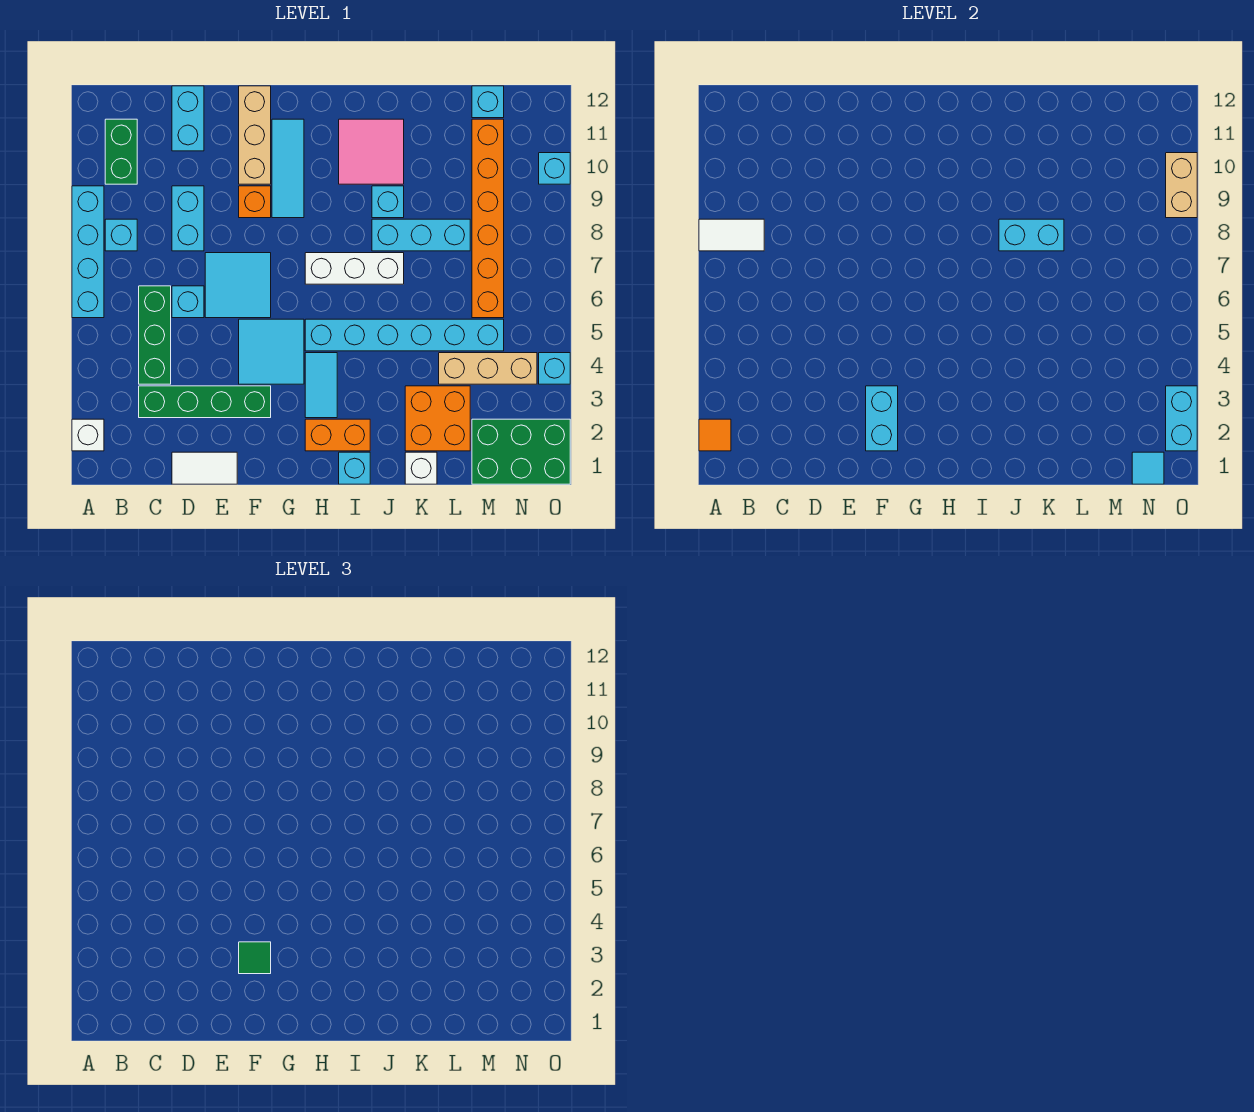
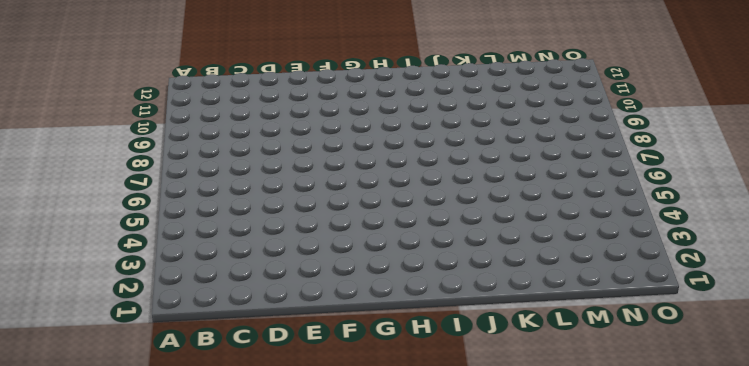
none -> white brick A2 level 1
none -> cyan brick A6:A9 level 1
none -> cyan brick B8 level 1
none -> green brick B10:B11 level 1

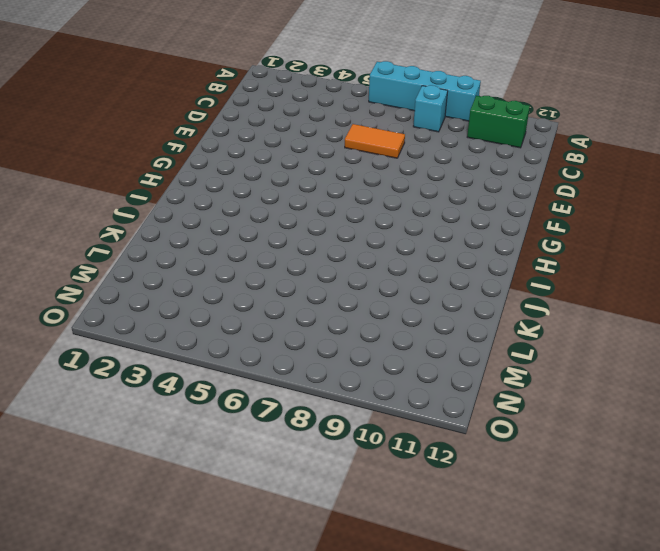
orange tile D6:D7 level 1 -> cyan brick D6 level 1
none -> white brick A2 level 1
none -> green brick C3:F3 level 1
none -> green brick C4:C6 level 1
none -> white tile D1:E1 level 1

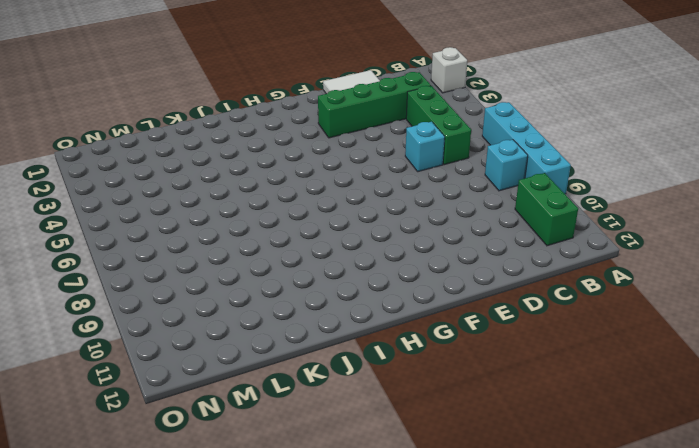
none -> cyan brick D8:D9 level 1
none -> cyan brick D11:D12 level 1
none -> cyan tile E6:F7 level 1
none -> cyan tile F4:G5 level 1

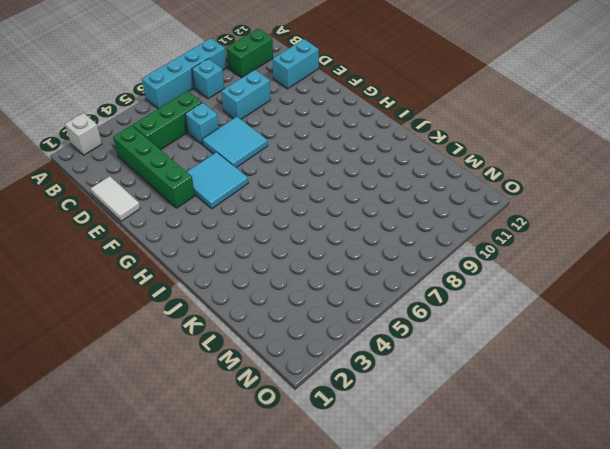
none -> orange brick F9 level 1
none -> tan brick F10:F12 level 1
none -> cyan tile G9:G11 level 1
none -> orange brick H2:I2 level 1

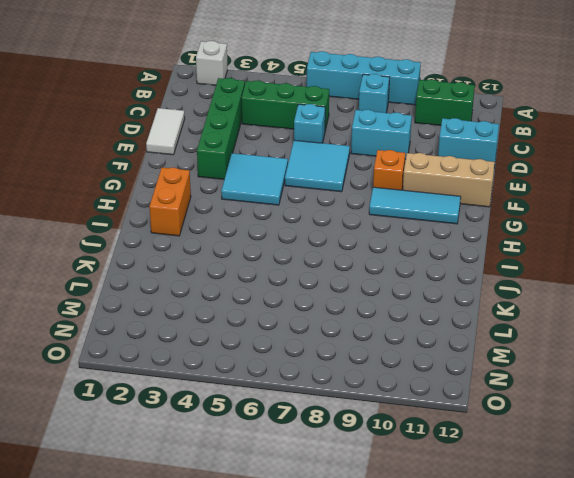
none -> cyan tile H3:H4 level 1
none -> cyan brick H5:M5 level 1
none -> white brick H7:J7 level 1
none -> cyan brick I1 level 1

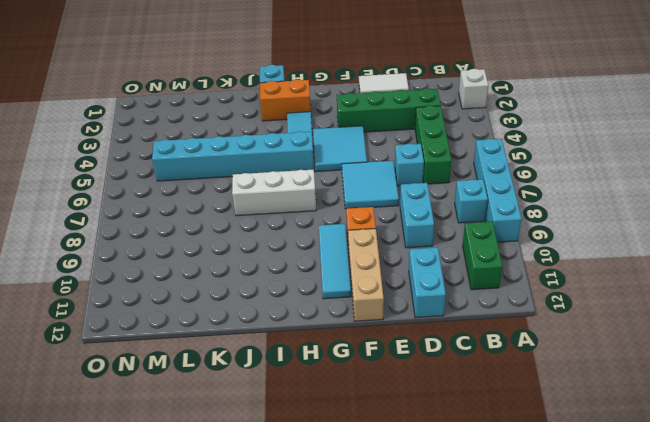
none -> pink tile I10:J11 level 1
none -> cyan brick J8:L8 level 1
none -> cyan brick J9 level 1
none -> white brick K1 level 1

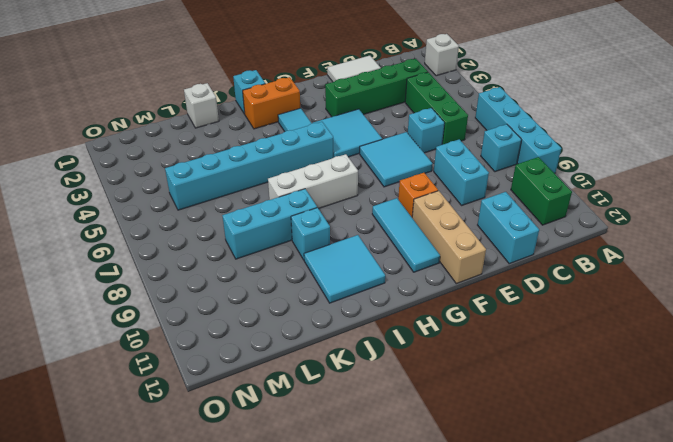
cyan tile I10:J11 level 1 -> pink tile I10:J11 level 1
none -> orange brick K2:L3 level 1
none -> tan brick L4:N4 level 1
none -> green brick M1:O2 level 1
none -> orange brick M6:M11 level 1

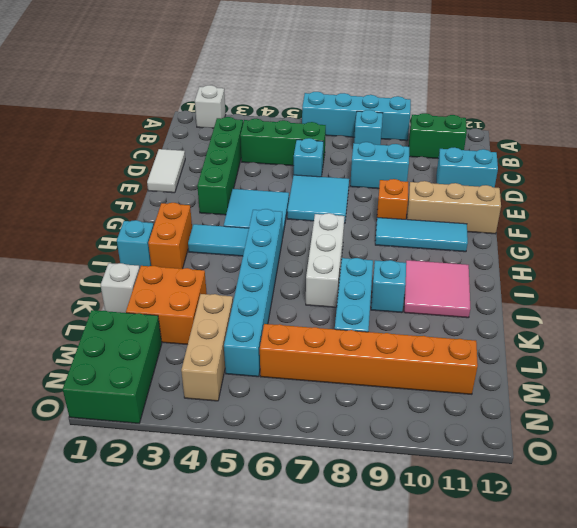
none -> cyan brick M12 level 1
none -> cyan brick O4 level 1
none -> cyan brick O10 level 1
none -> orange tile A2 level 2

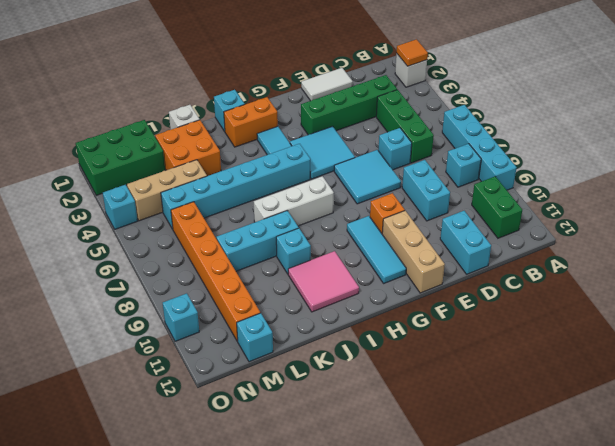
none -> white tile A8:B8 level 2
none -> cyan brick F2:F3 level 2
none -> cyan brick J8:K8 level 2
none -> cyan tile N1 level 2

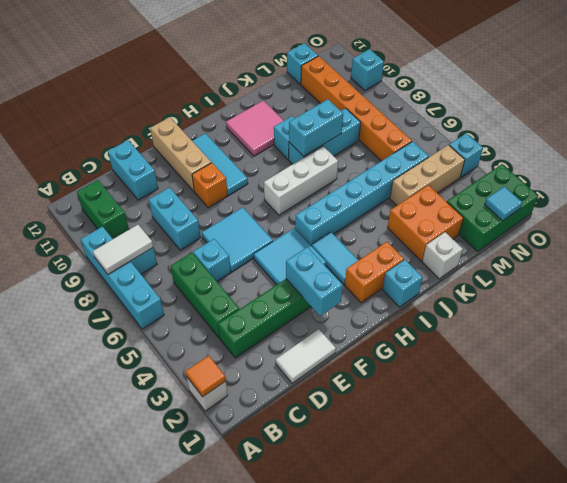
none -> cyan brick O2:O3 level 2
none -> tan brick O9:O10 level 2
none -> green tile F3 level 3

